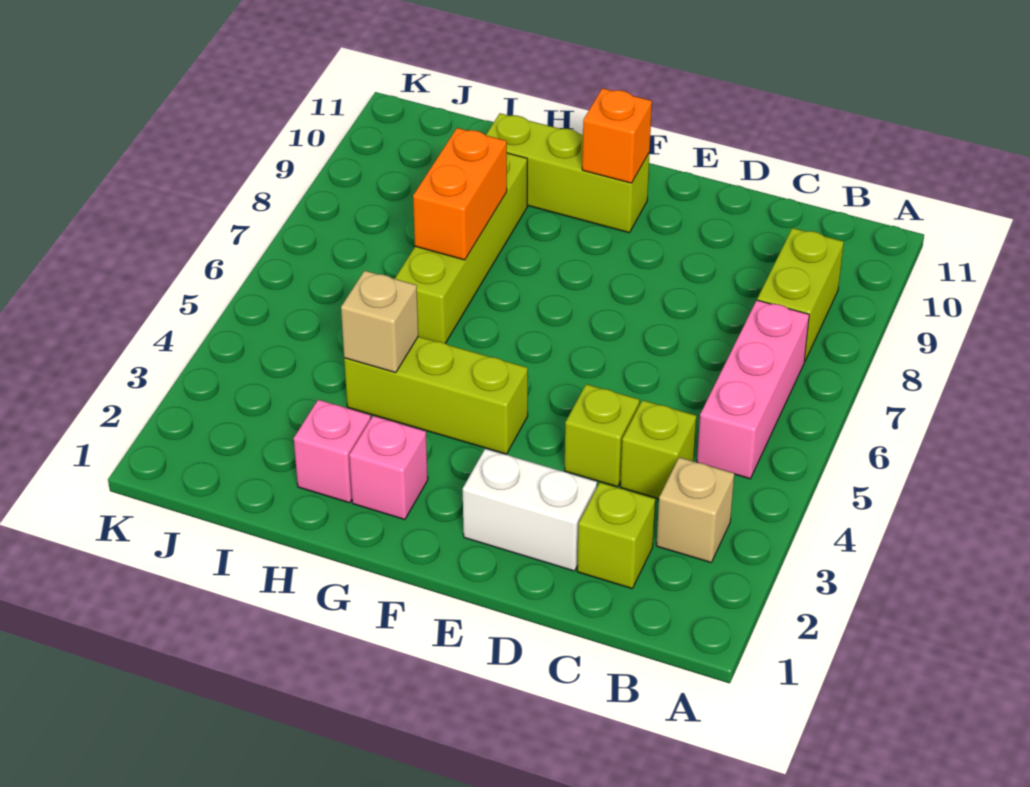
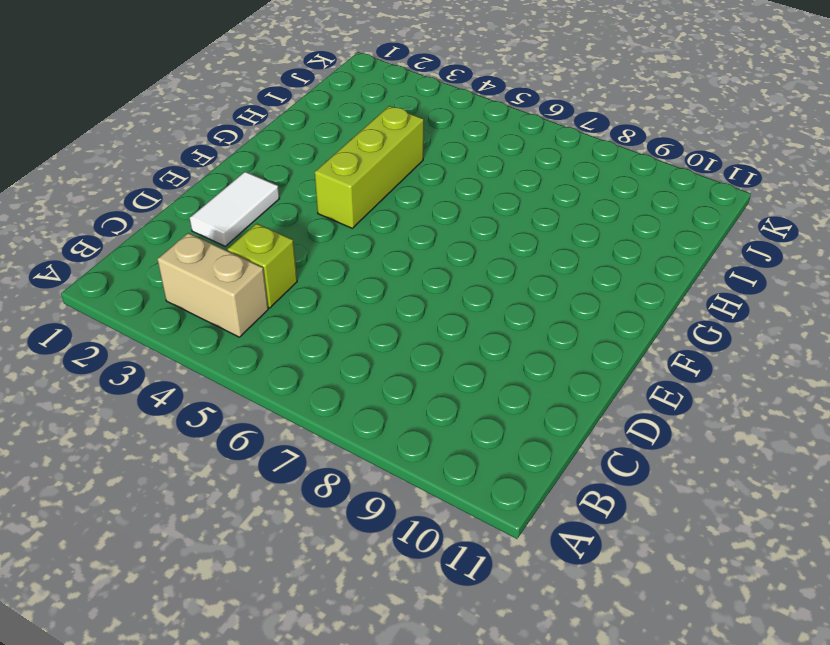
tan brick B3:B4 level 1 -> tan brick B3 level 1
white tile D2:E2 level 1 -> white brick D2:E2 level 1
none -> pink brick B5:B7 level 1
none -> lime brick B8:B9 level 1
none -> lime brick C2 level 1

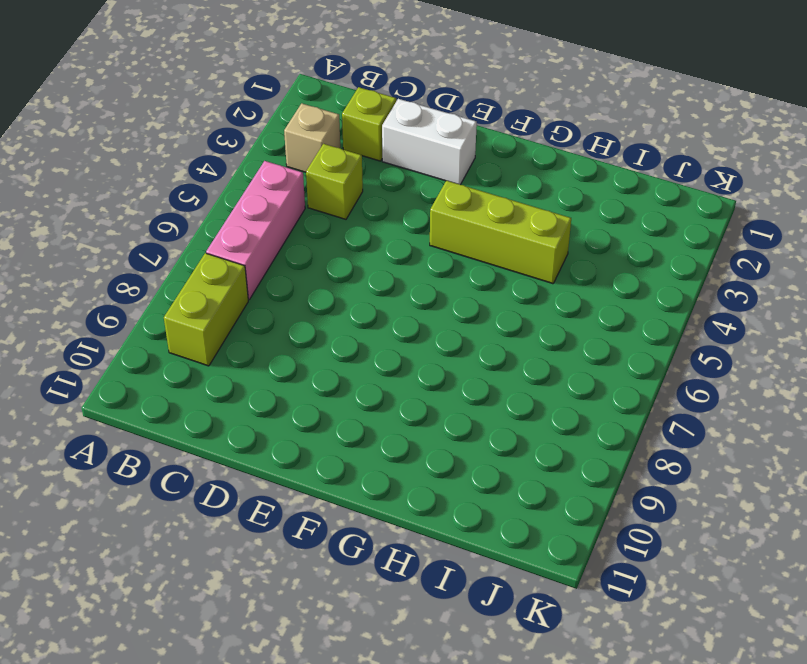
none -> lime brick D4 level 1
none -> lime brick F10:H10 level 1
none -> pink brick G2 level 1

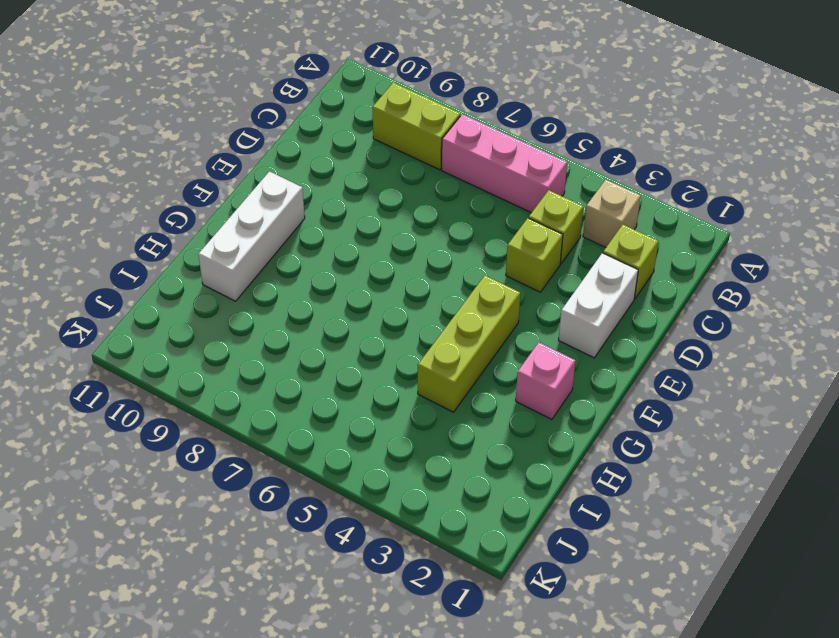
white brick F10:H10 level 1 -> lime brick F10:H10 level 1
none -> pink brick H2 level 1
none -> lime brick H6:H9 level 1
none -> orange brick F10 level 2

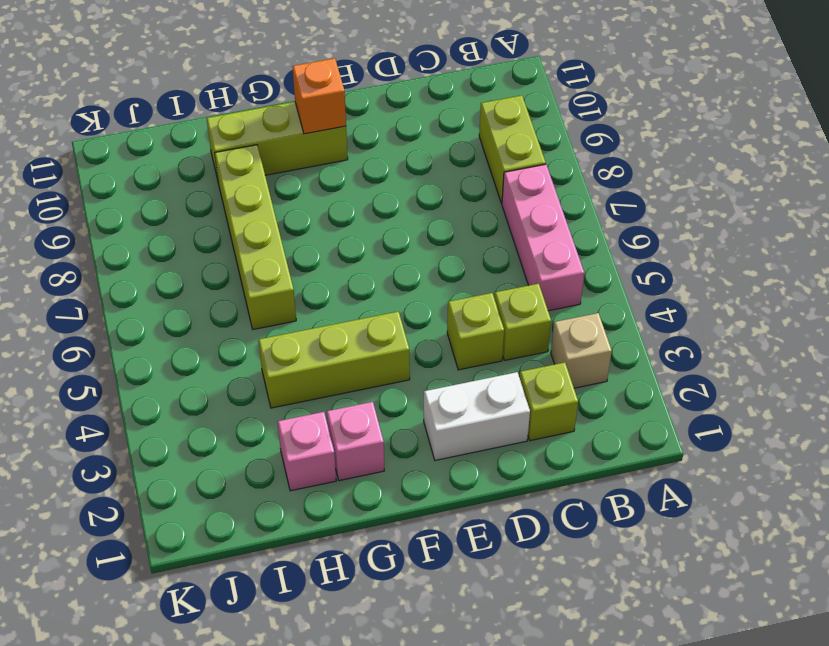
none -> tan brick H4 level 2
none -> orange brick H7:H8 level 2

